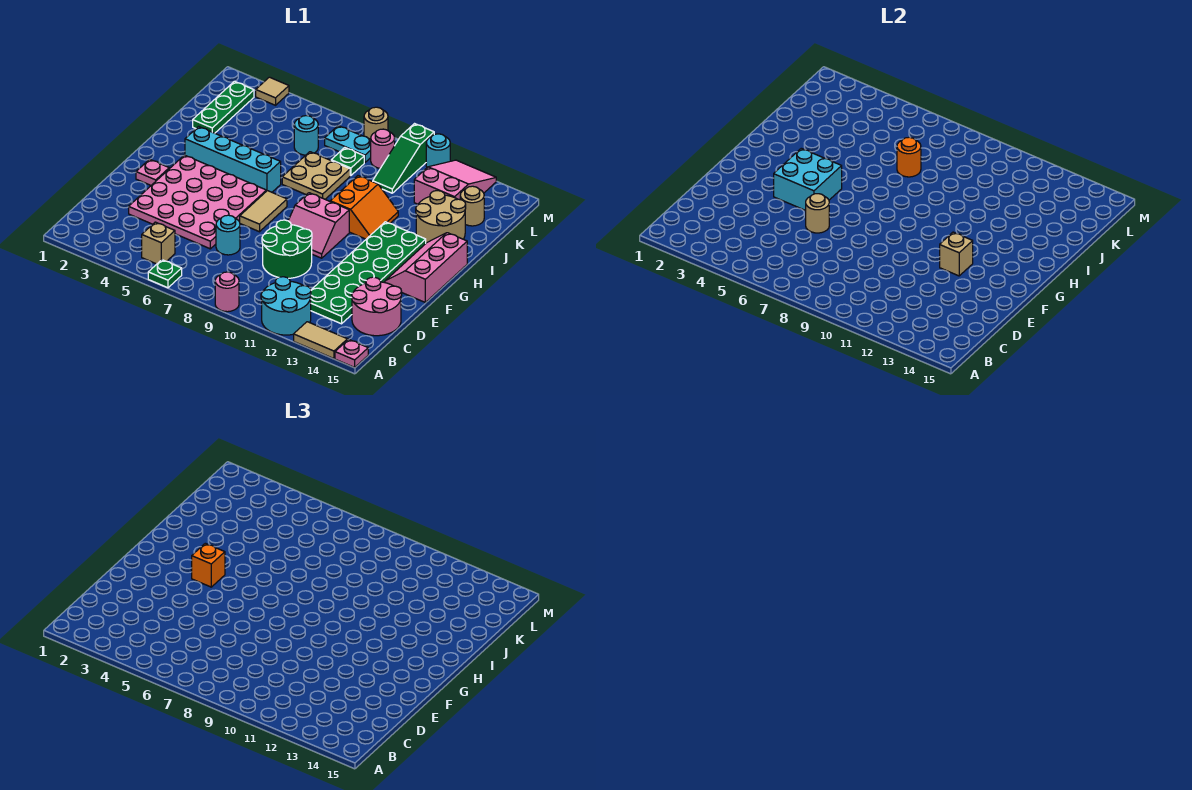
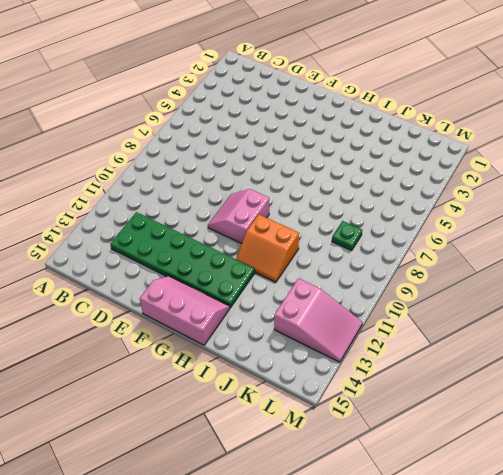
none -> green plate A6 level 1
none -> pink round brick A9 level 1
none -> cyan round brick A11:B12 level 1
none -> tan tile A13:A14 level 1

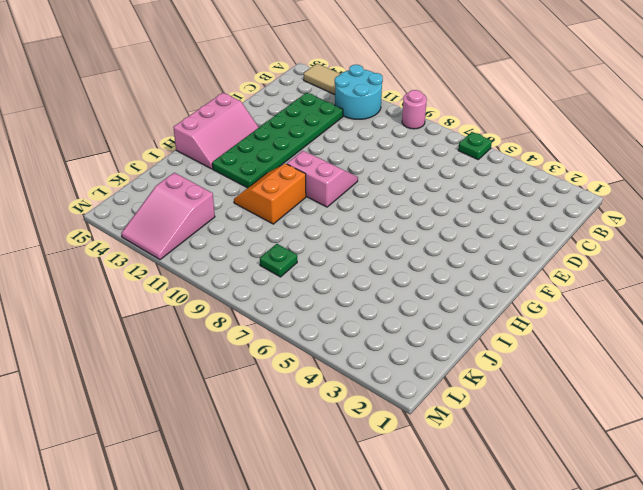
none -> pink plate A15 level 1
none -> tan brick B5 level 1
none -> pink round brick C14:D15 level 1
none -> pink plate D3:G6 level 1

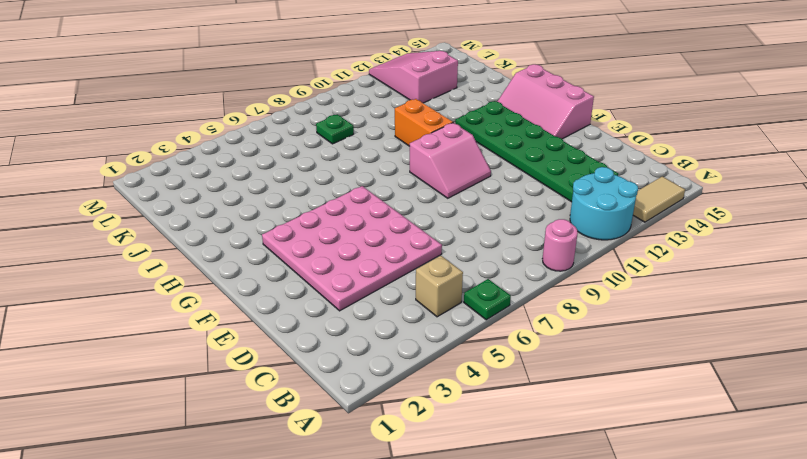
none -> pink plate A15 level 1
none -> pink round brick C14:D15 level 1
none -> cyan round brick D7 level 1
none -> green round brick D9:E10 level 1

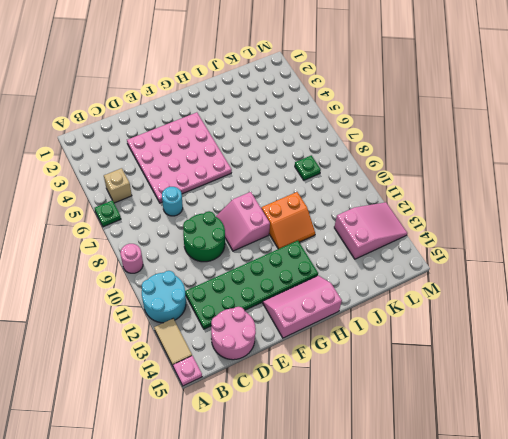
none -> pink plate F2 level 1
none -> tan tile F7:G7 level 1
none -> cyan brick H3:H6 level 1
none -> tan plate I7:J8 level 1

